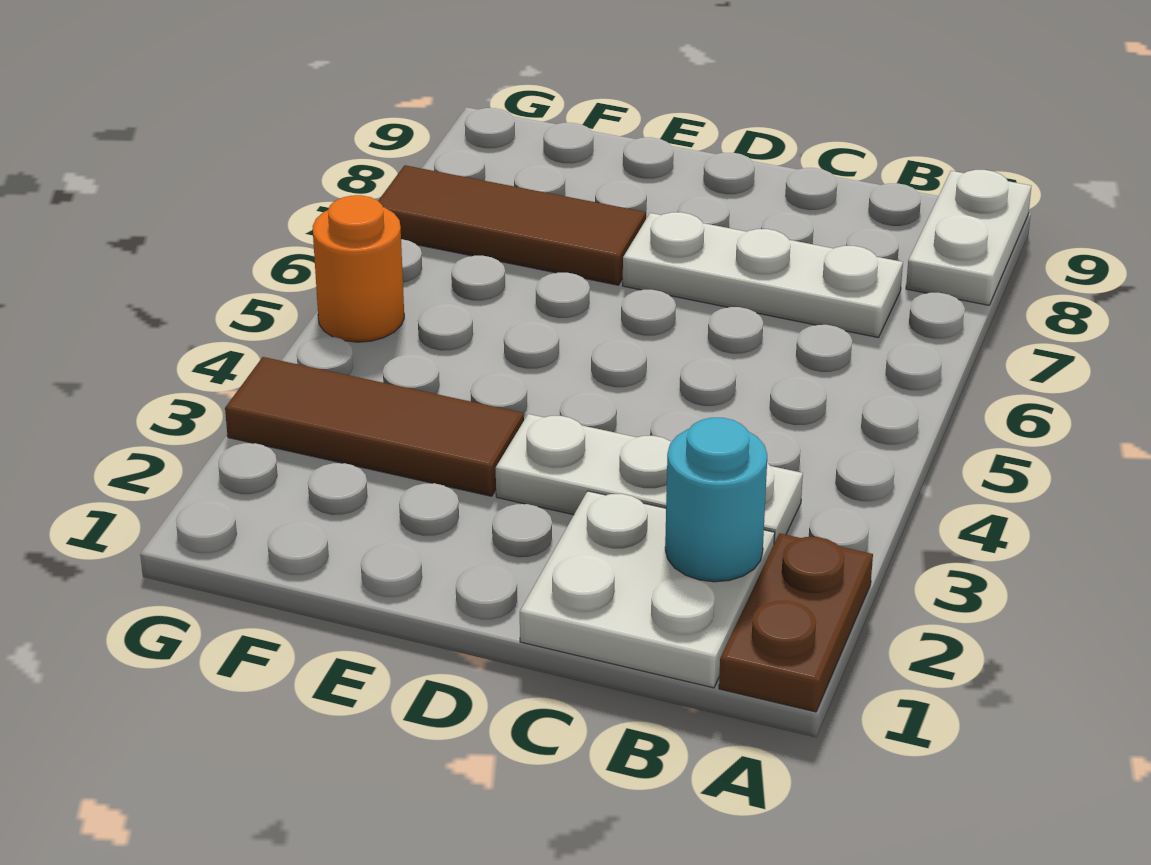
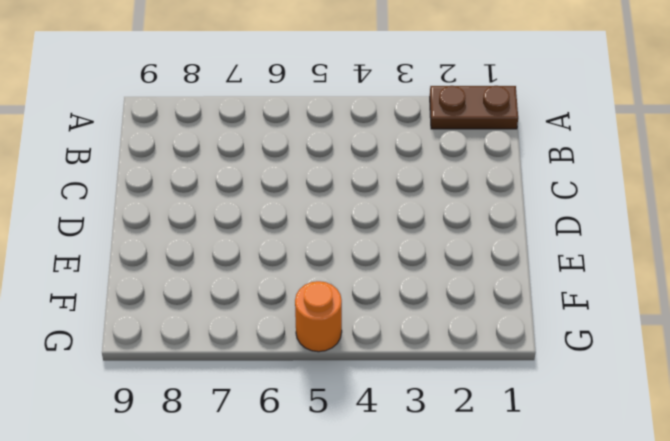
none -> white plate A8:A9 level 1
none -> white plate B1:C2 level 1

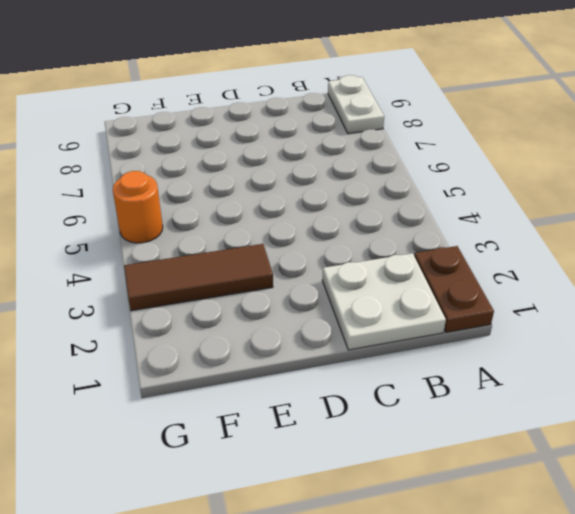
none -> white plate B3:D3 level 1
none -> white plate B7:D7 level 1

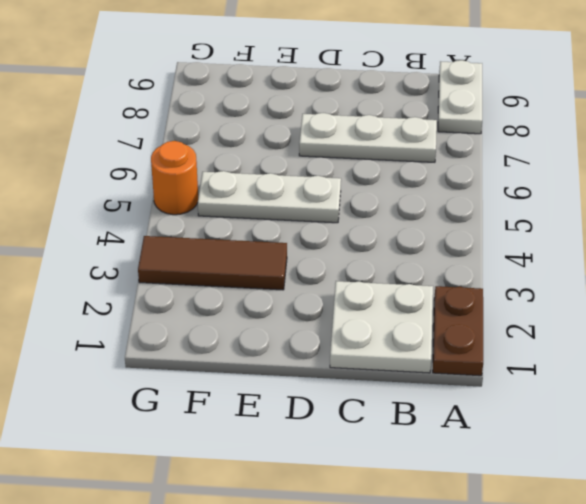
white plate D5:F5 level 1 -> white plate B3:D3 level 1
none -> brown tile E7:G7 level 1
none -> cyan round brick B2 level 2

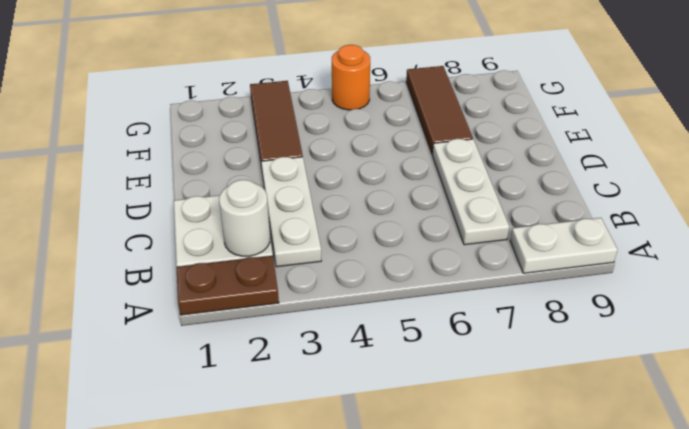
white round brick B2 level 2 -> cyan round brick B2 level 2

